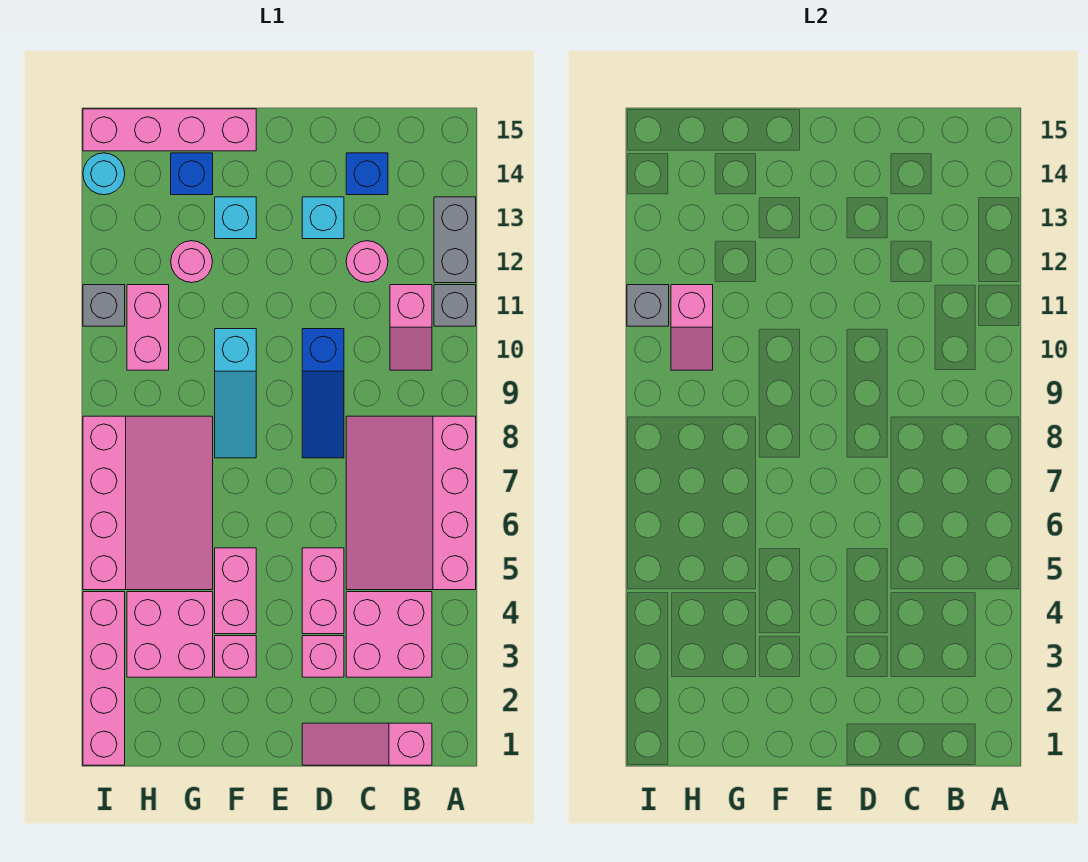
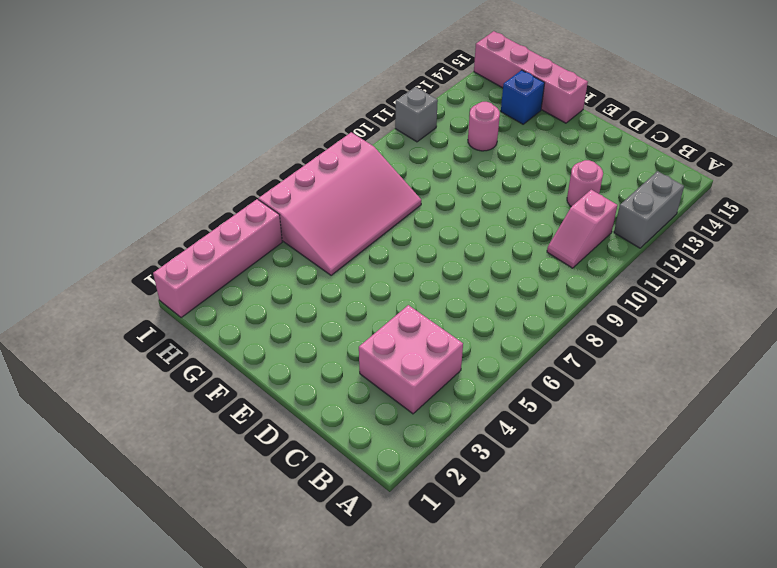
none -> pink slope A5:C8 level 1 top A
none -> grey brick A11 level 1
none -> pink slope B1:D1 level 1 top B

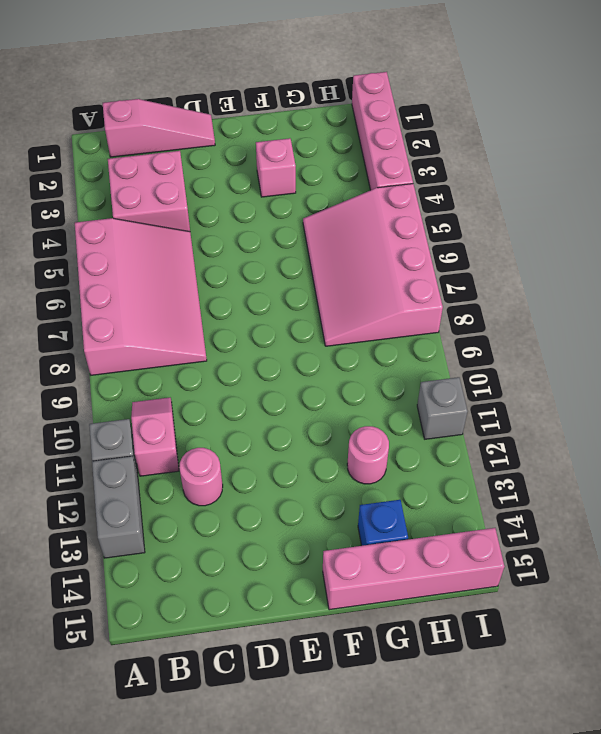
none -> blue brick C14 level 1
none -> pink brick D3 level 1
none -> pink brick D4:D5 level 1

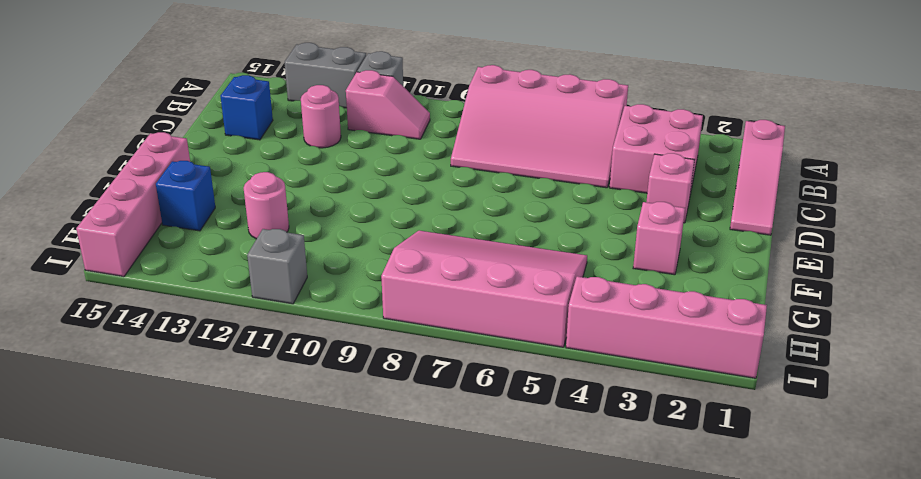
none -> pink brick D4:D5 level 1
none -> blue slope D8:D10 level 1 top 10
none -> cyan brick D13 level 1

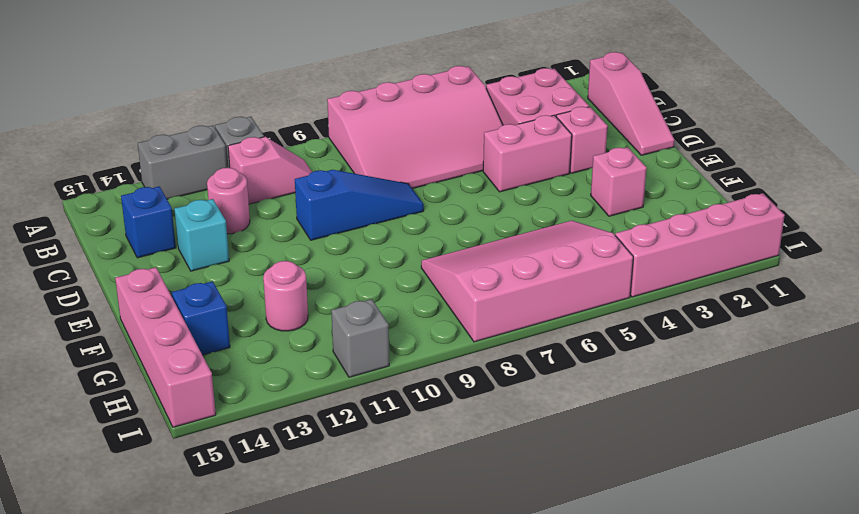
none -> pink brick F4:F5 level 1
none -> cyan slope F8:F10 level 1 top 10
none -> cyan brick F13 level 1

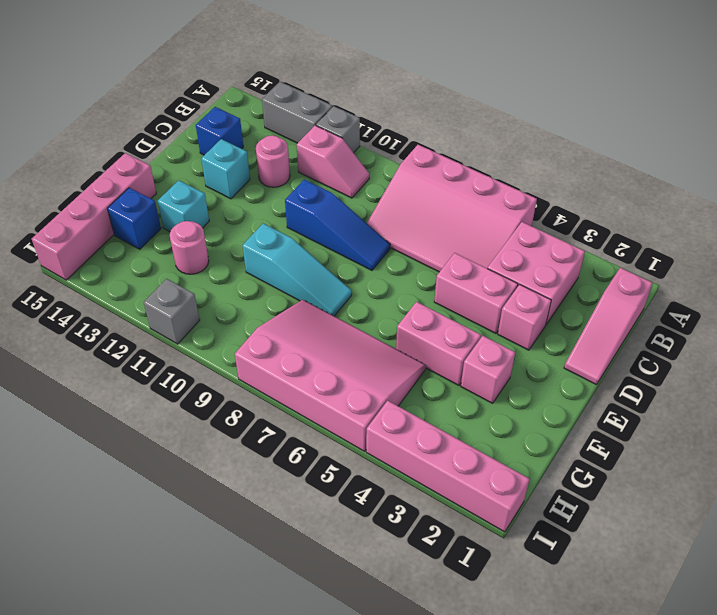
none -> pink brick G3:H4 level 1
none -> pink brick H10:H11 level 1
none -> cyan round brick I14 level 1

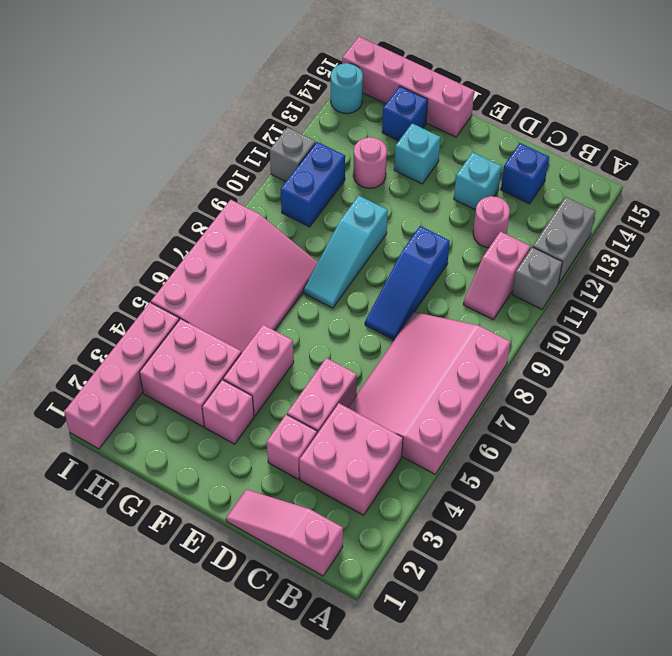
blue brick H10:H11 level 1 -> pink brick H10:H11 level 1
none -> pink slope H10:H11 level 2 top 11
none -> grey brick I11 level 2

